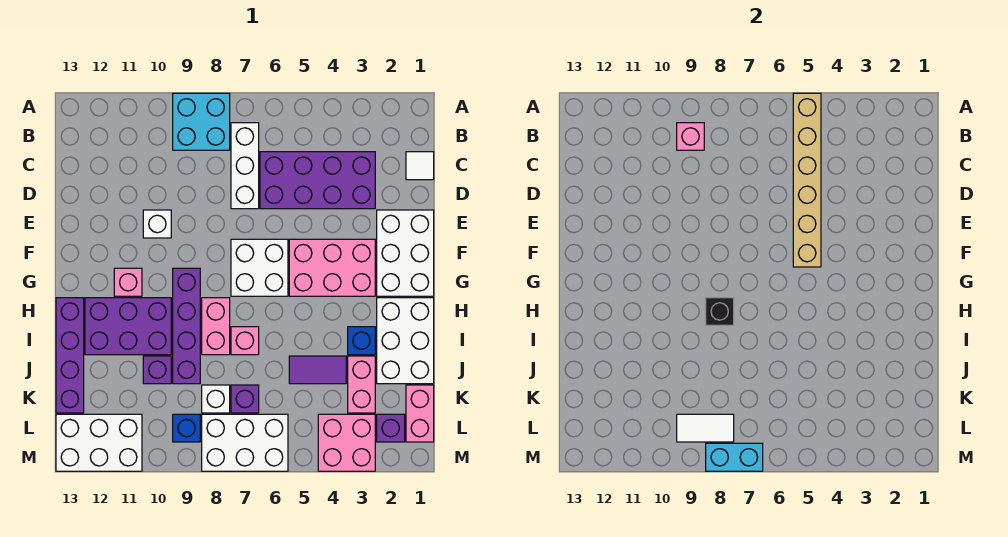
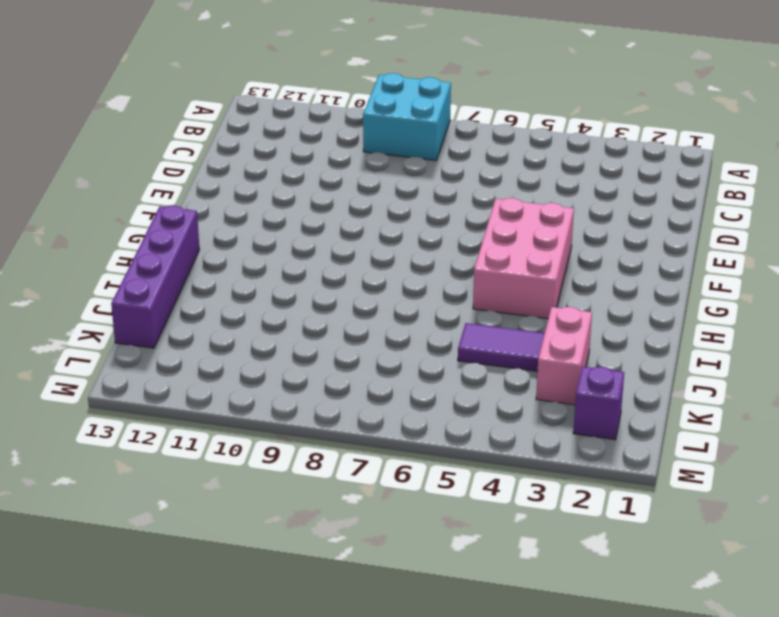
pink brick F4:H5 level 1 -> pink brick F3:G5 level 1
none -> white brick B7:D7 level 1
none -> white tile C1 level 1
none -> purple brick C3:D6 level 1
none -> white brick E1:G2 level 1

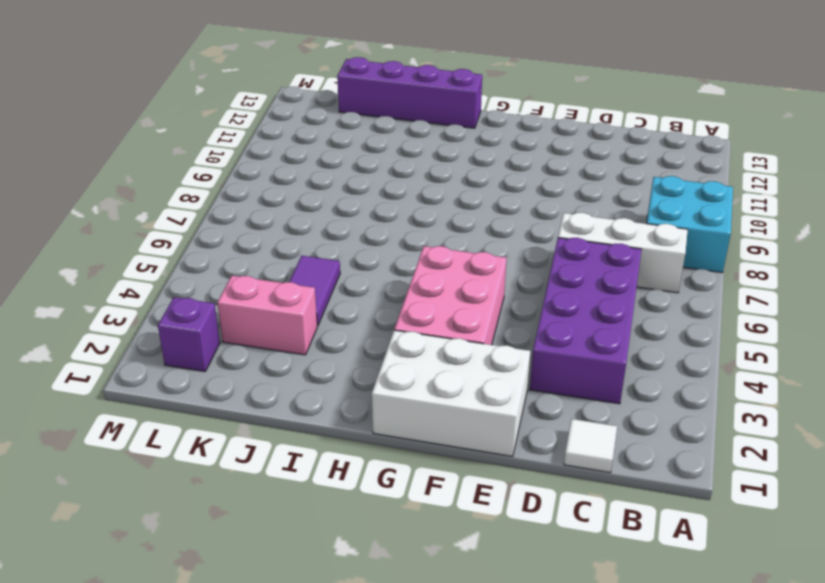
none -> white brick E10 level 1
none -> white brick F6:G7 level 1
none -> purple brick G9:J9 level 1
none -> pink brick G11 level 1

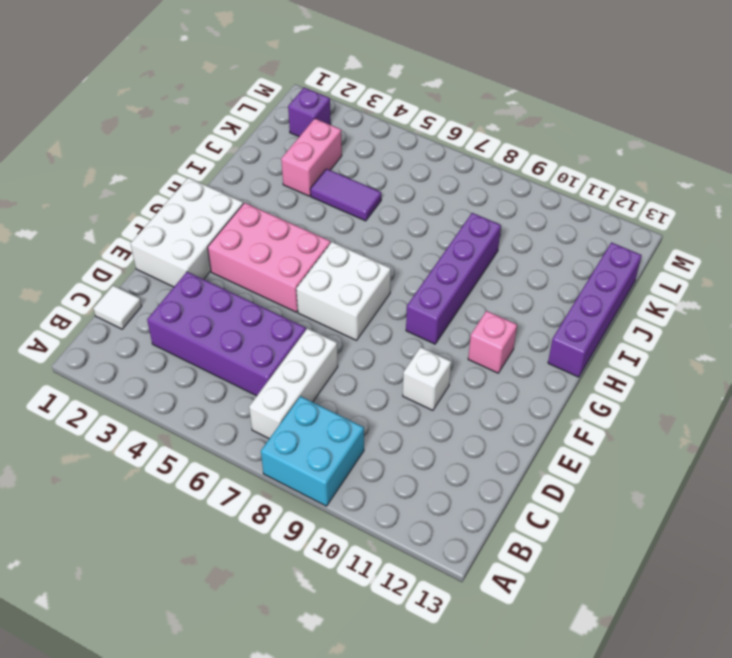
none -> white brick H1:J2 level 1
none -> pink brick H8:I8 level 1
none -> purple brick H10:I12 level 1
none -> blue brick I3 level 1

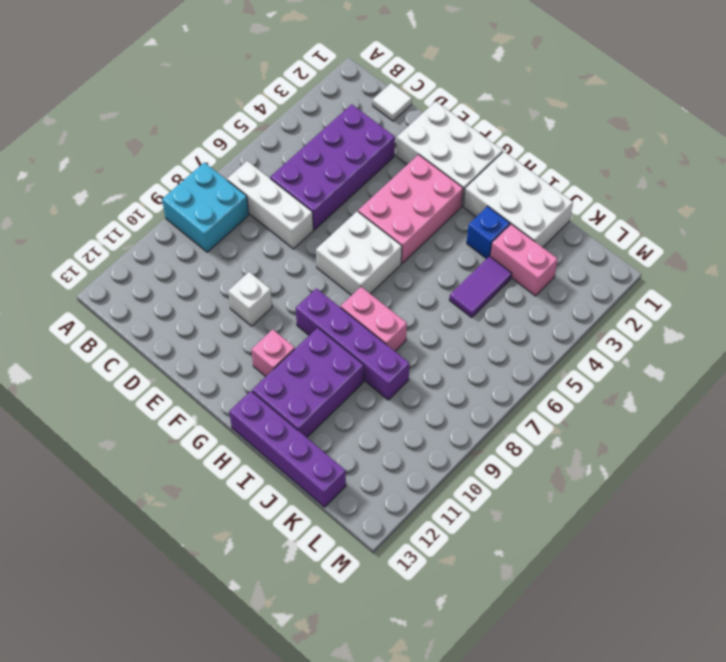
none -> pink brick I7 level 1
none -> purple brick J10 level 1
none -> pink brick K1:L1 level 1
none -> purple brick K7 level 1

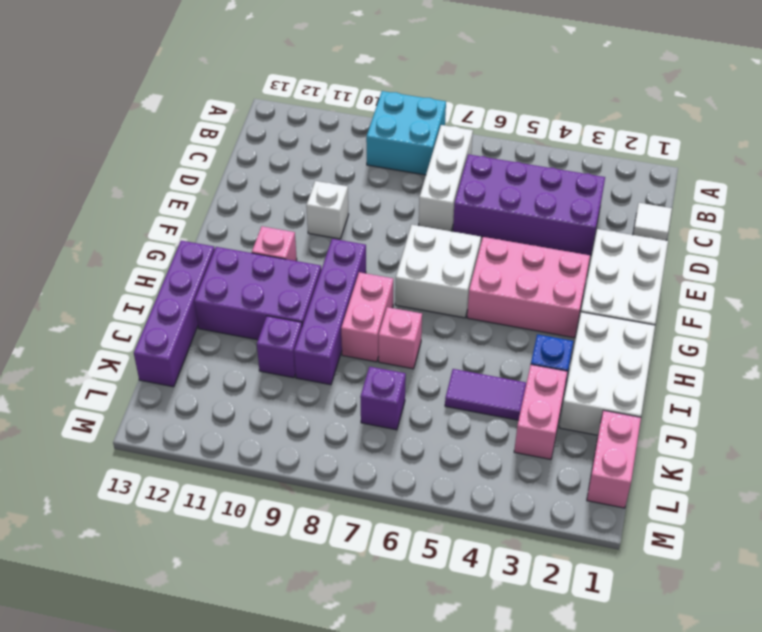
none -> white brick K8 level 1
none -> purple brick L2 level 1
none -> pink brick L3:M4 level 1
none -> white brick L6:M8 level 1

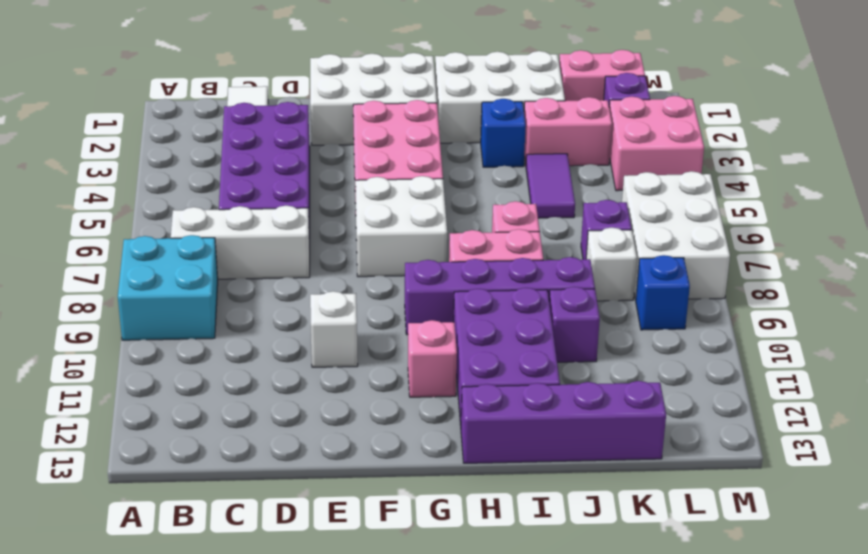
none -> white brick L11:M13 level 1
none -> tan brick A5:F5 level 2
none -> pink brick B9 level 2
none -> black brick H8 level 2

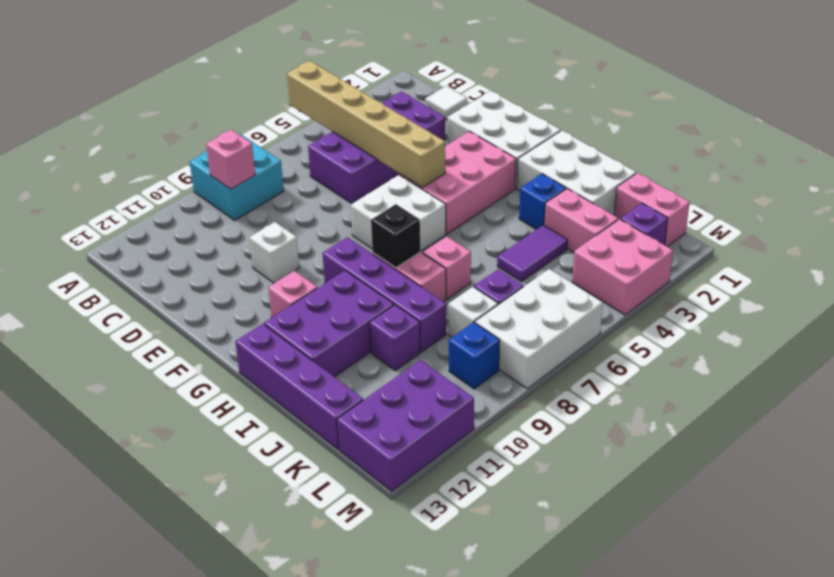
purple brick L11:M13 level 1 -> white brick L11:M13 level 1
none -> white brick B7:D7 level 1
none -> white tile L8:L9 level 2
none -> cyan brick M7:M8 level 2

